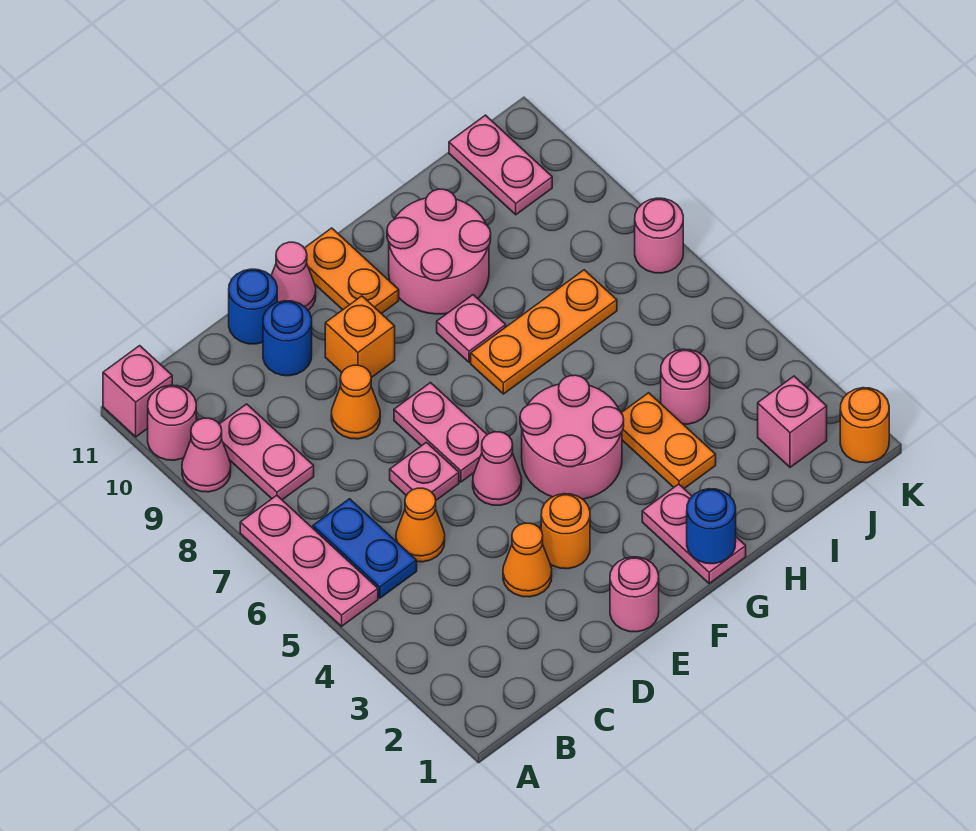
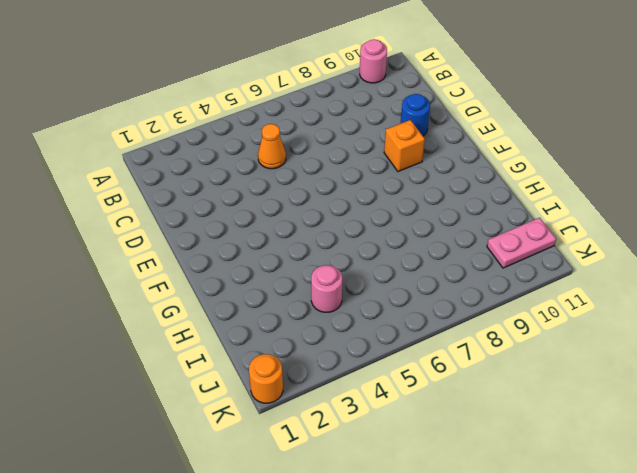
none -> pink plate A5:A7 level 1
none -> pink cone A9 level 1
none -> pink brick A11 level 1
none -> blue plate B5:B6 level 1

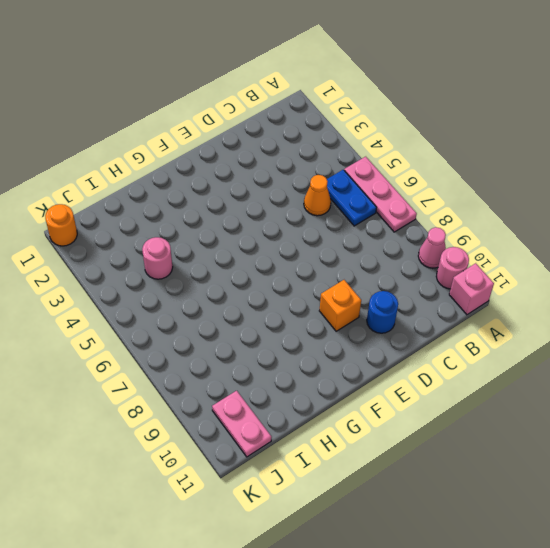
none -> pink plate B8:B9 level 1
none -> orange cone D3 level 1
none -> pink plate D6 level 1
none -> orange cone D8 level 1

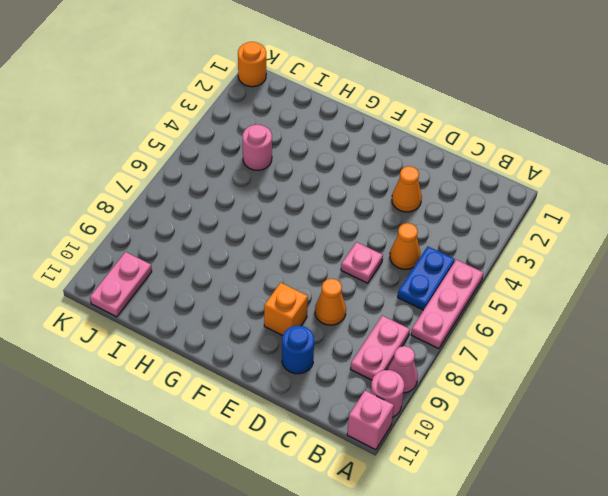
none -> blue round brick D11 level 1
none -> pink round brick E1 level 1
none -> orange round brick E3 level 1
none -> pink cone E5 level 1

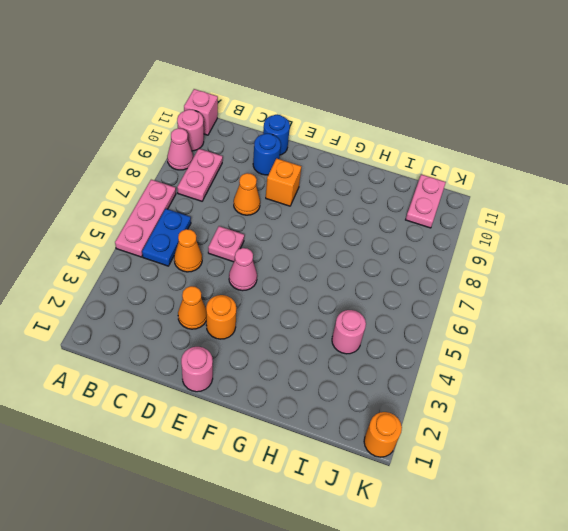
none -> pink plate E6:E7 level 1
none -> pink cone E11 level 1
none -> pink round brick F4:G5 level 1
none -> orange plate F10:F11 level 1

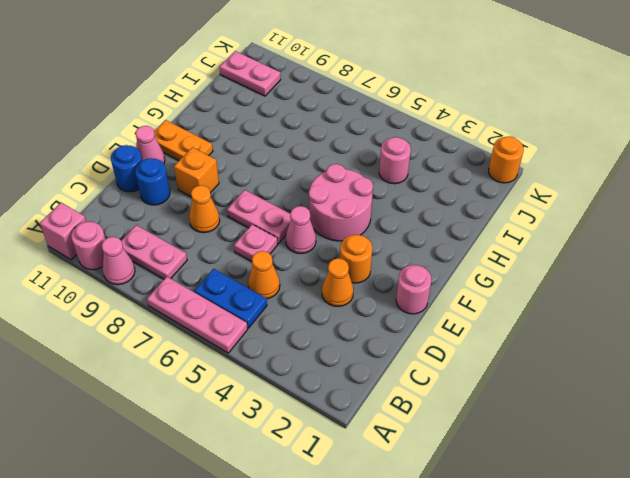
none -> pink plate G1:G2 level 1
none -> orange plate G7:I7 level 1
none -> pink plate G8 level 1
none -> pink round brick G9:H10 level 1

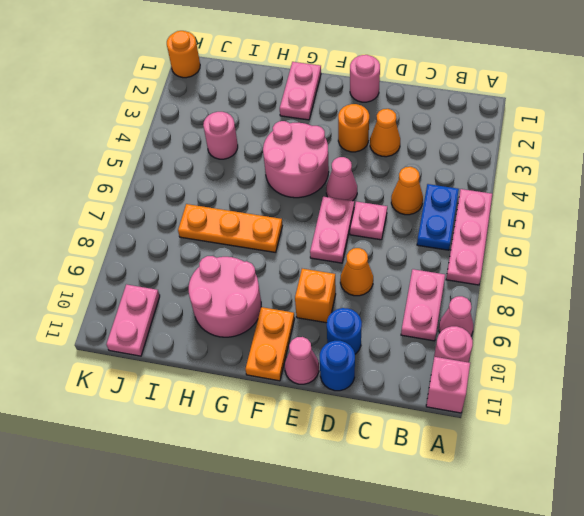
none -> pink plate G8 level 1
none -> orange plate H3:H4 level 1
none -> pink brick J2 level 1
none -> pink round brick K7 level 1

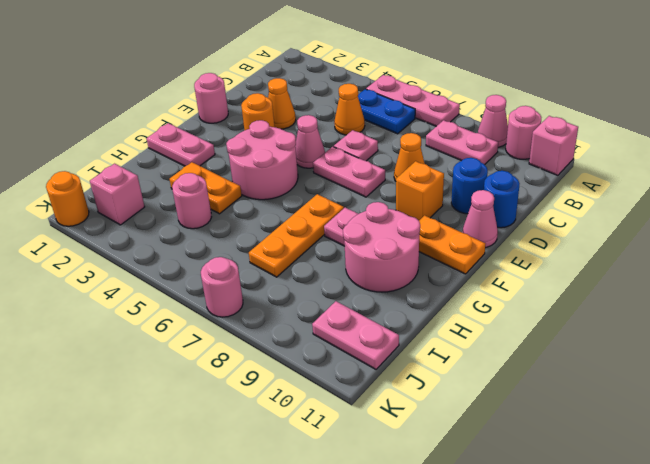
none -> blue round brick G1 level 2

